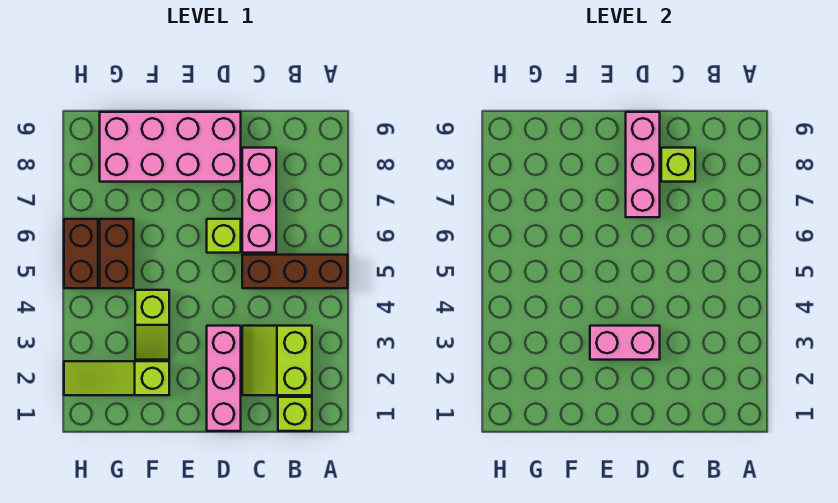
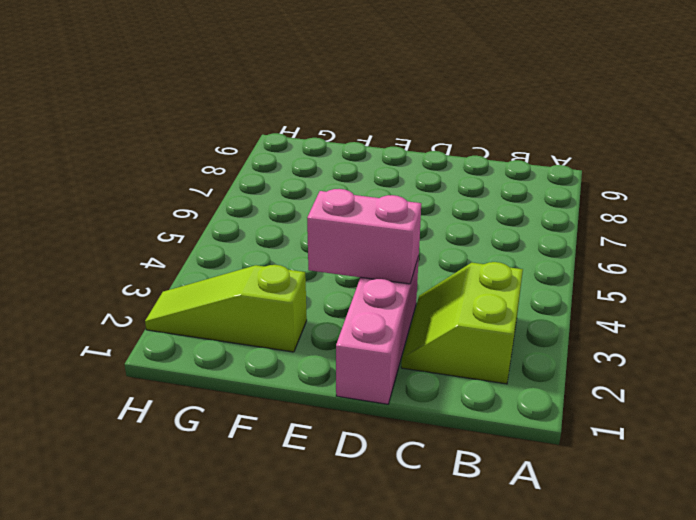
none -> brown brick A5:C5 level 1
none -> lime brick B1 level 1
none -> pink brick C6:C8 level 1

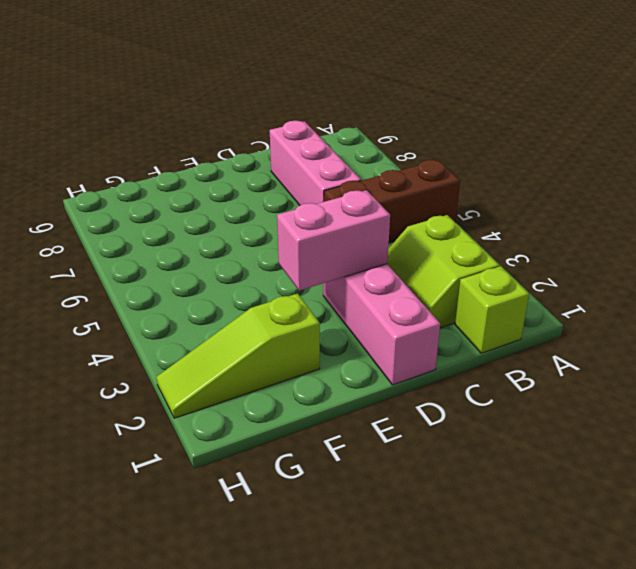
none -> lime brick D6 level 1
none -> pink brick D8:G9 level 1
none -> lime slope F3:F4 level 1 top 4

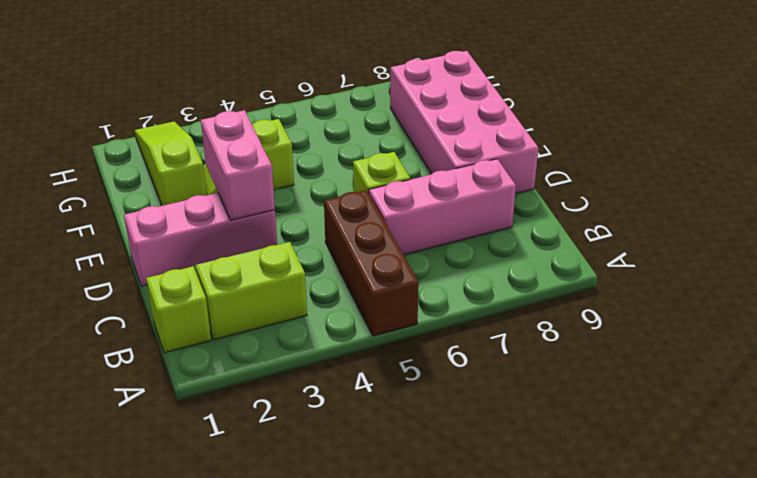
none -> brown brick G5:G6 level 1
none -> brown brick H5:H6 level 1
none -> lime brick C8 level 2

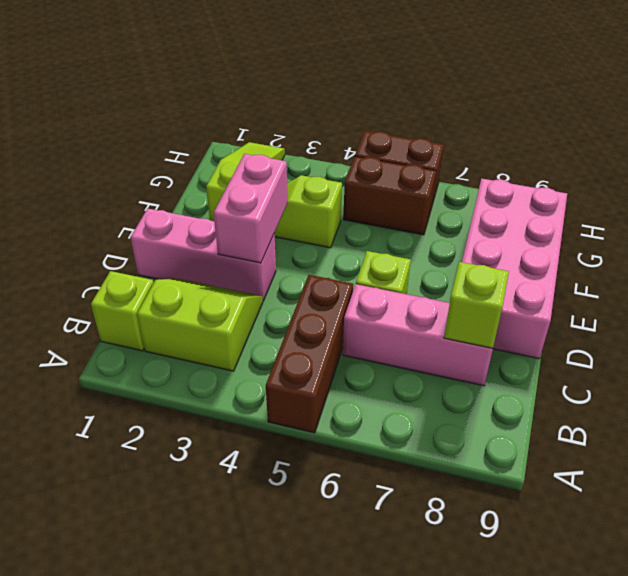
none -> pink brick D7:D9 level 2

